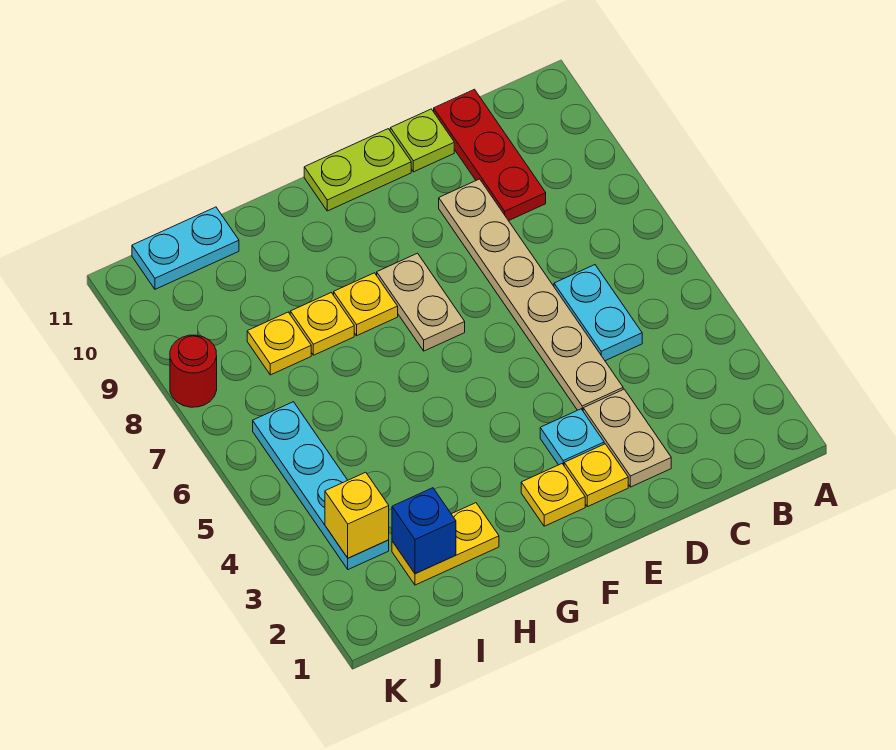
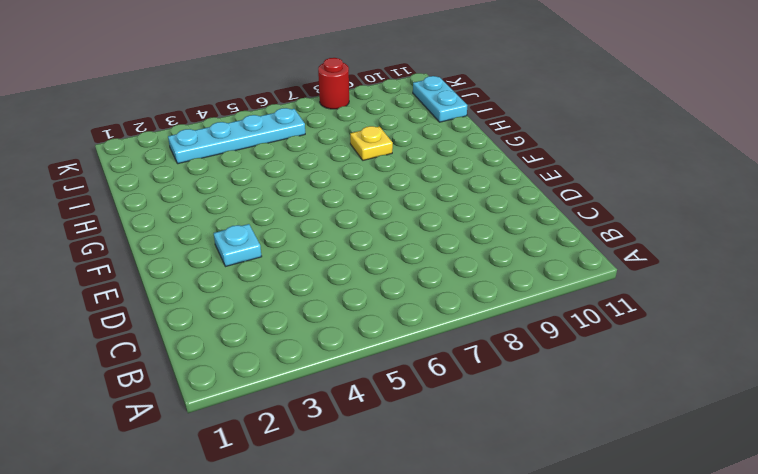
none -> cyan plate C5:C6 level 1
none -> red plate C9:C11 level 1
none -> tan plate D2:D3 level 1

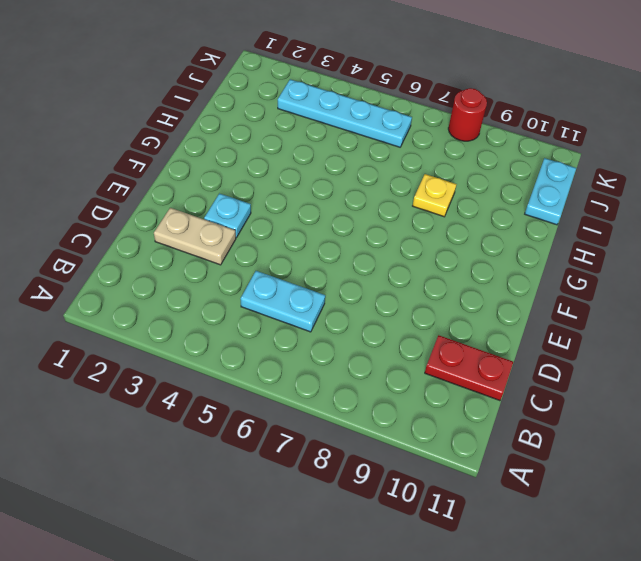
red plate C10:C11 level 1 -> red plate C9:C11 level 1
none -> tan plate D4:D9 level 1
none -> lime plate D11 level 1
none -> yellow plate E2 level 1

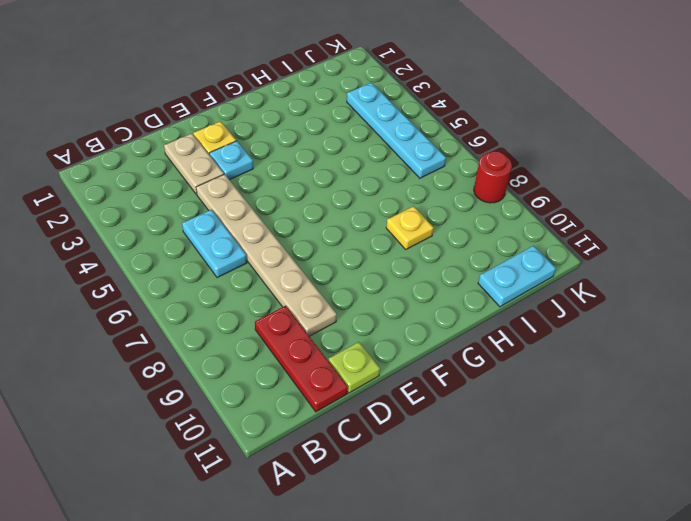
none -> lime plate E11:F11 level 1
none -> yellow plate F2 level 1
none -> tan plate F7:F8 level 1

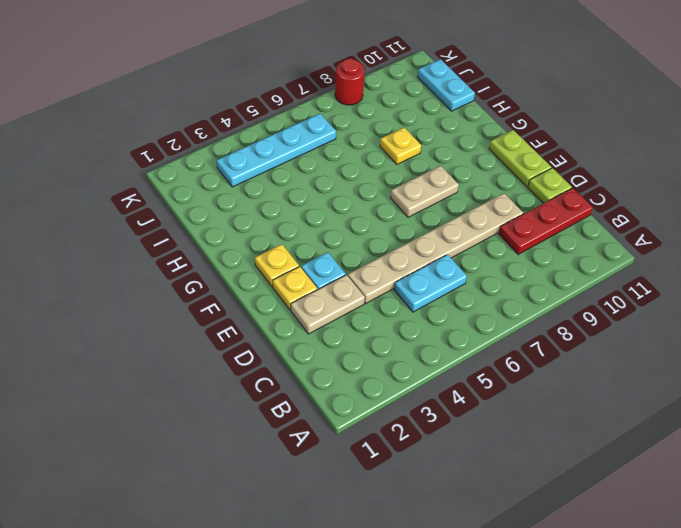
none -> yellow plate G8 level 1
none -> yellow plate H2:I2 level 1
none -> yellow plate I8 level 1

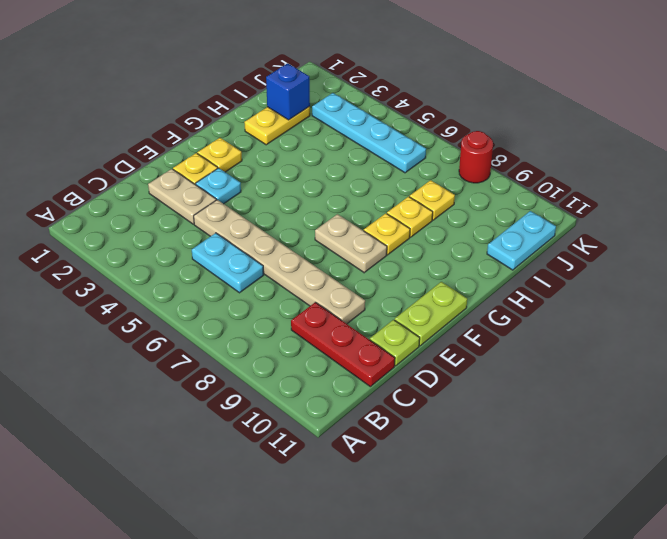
none -> yellow brick J3 level 2

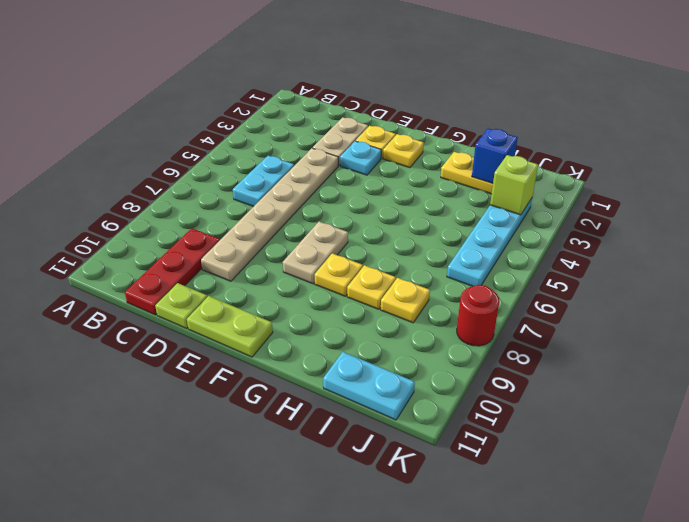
lime brick J3 level 2 -> yellow brick J3 level 2

